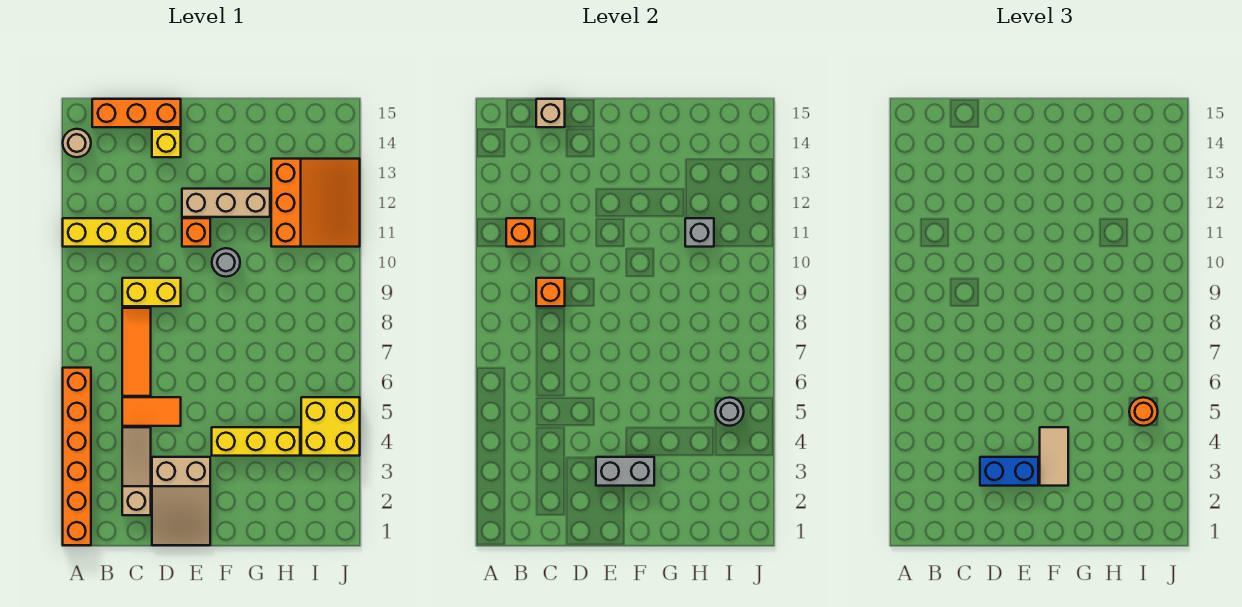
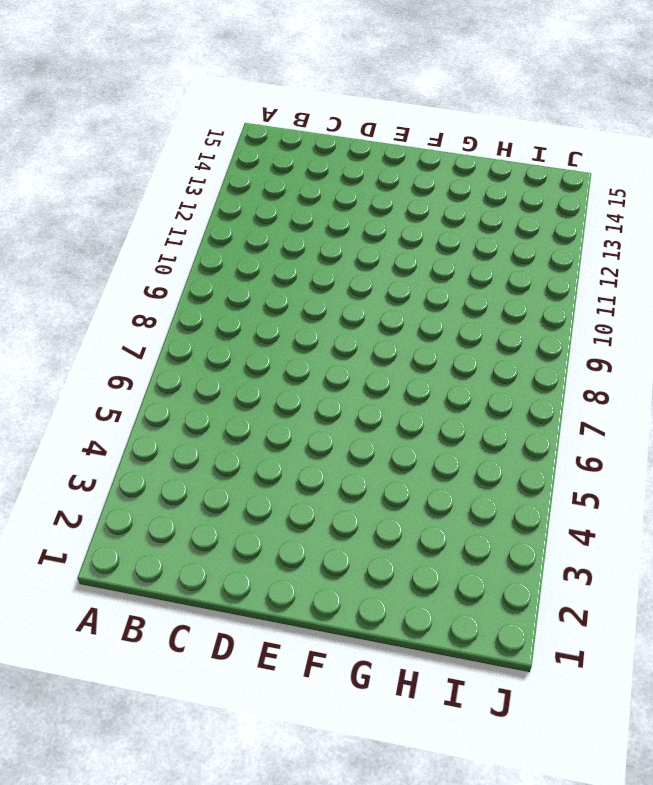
none -> orange brick A1:A6 level 1
none -> yellow brick A11:C11 level 1
none -> tan round brick A14 level 1

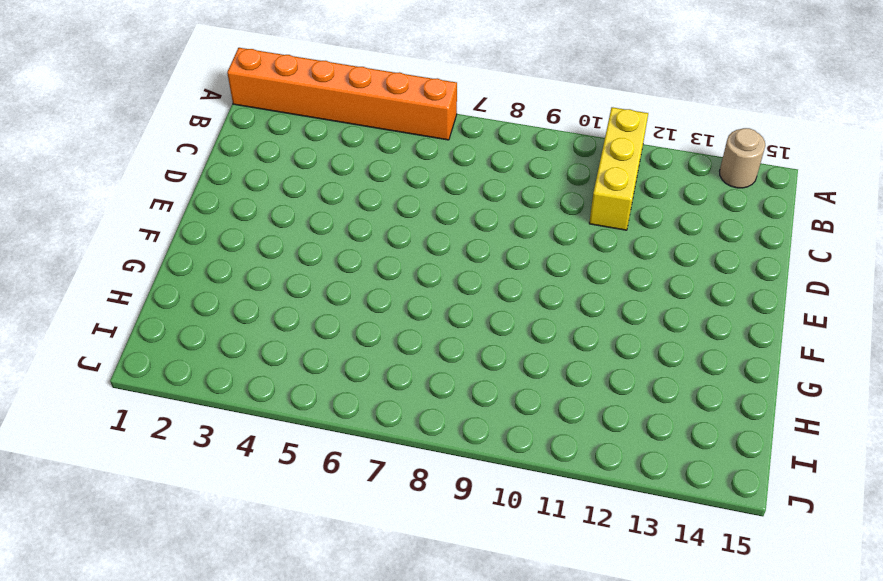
none -> orange brick B15:D15 level 1
none -> tan slope C2:C4 level 1 top 2
none -> orange tile C5:D5 level 1

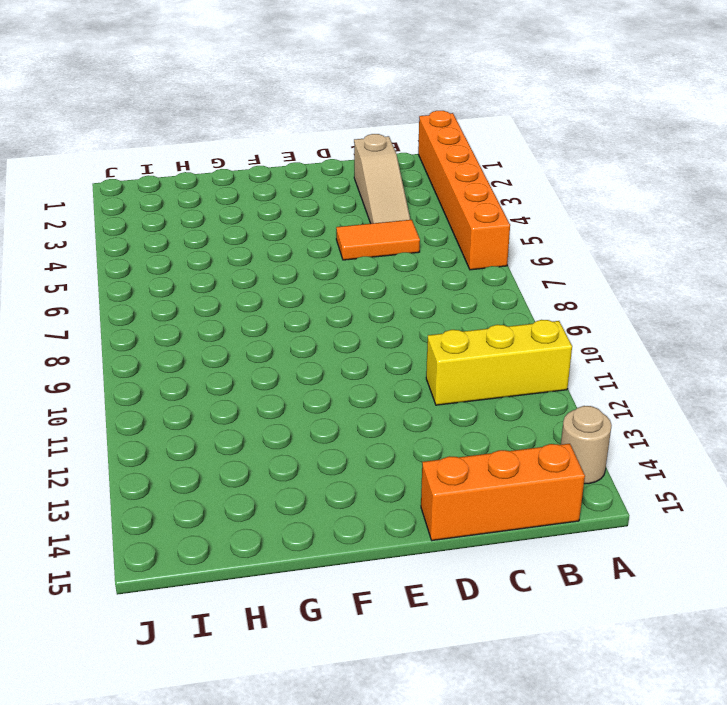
none -> orange tile C6:C8 level 1
none -> yellow brick C9:D9 level 1
none -> tan slope D1:E3 level 1 top 3

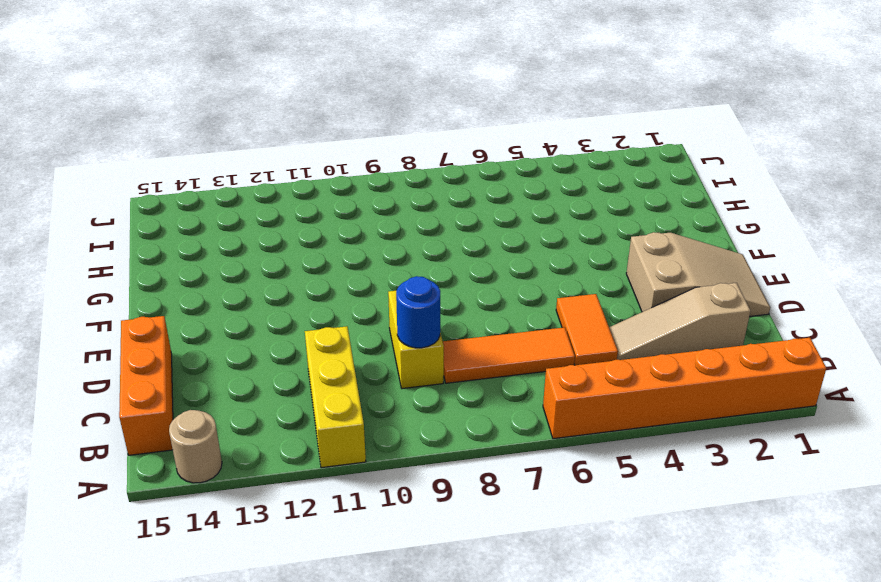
blue round brick C9 level 2 -> orange brick C9 level 2
none -> yellow brick D14 level 1
none -> orange brick E11 level 1
none -> tan brick E12:G12 level 1

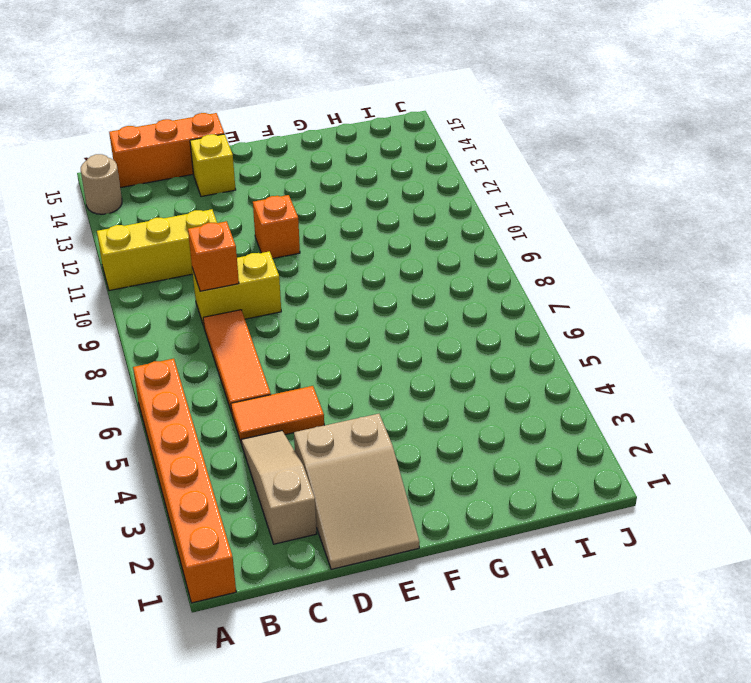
none -> tan brick E12:G12 level 1
none -> yellow brick F4:H4 level 1
none -> grey round brick F10 level 1

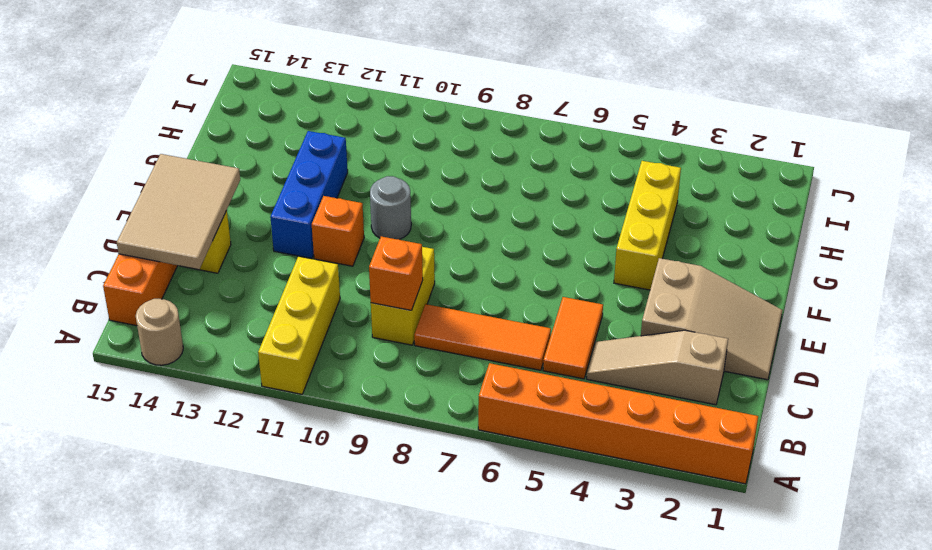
tan tile C14:E15 level 2 -> tan brick C15 level 2
blue brick E12:G12 level 1 -> tan brick E12:G12 level 1
none -> orange slope H11:J13 level 1 top H
none -> yellow brick I4:J5 level 1
none -> orange brick B11 level 2

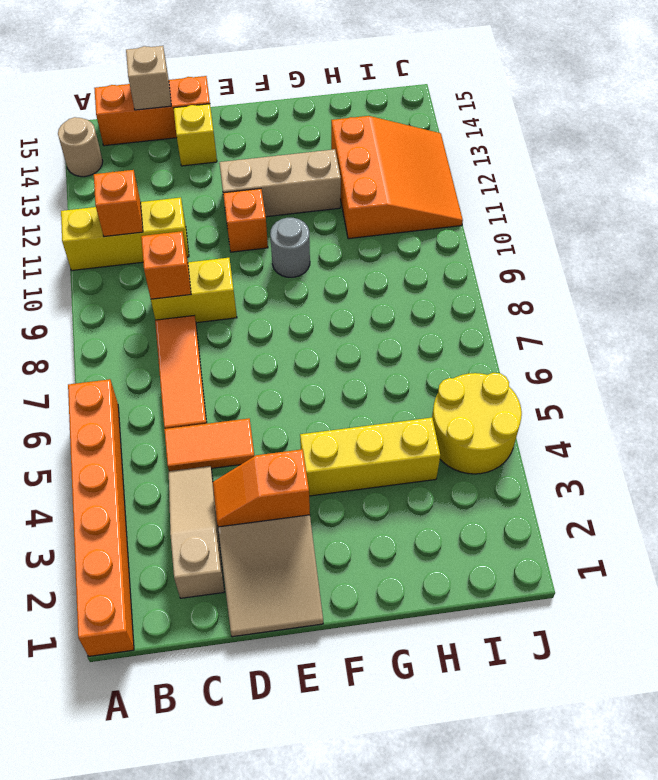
orange slope D3:E3 level 2 top E -> grey brick E3:F3 level 2
yellow round brick I4:J5 level 1 -> yellow brick I4:J5 level 1
none -> grey brick H11 level 2
none -> grey round brick I5 level 2
none -> blue brick D3:E3 level 3

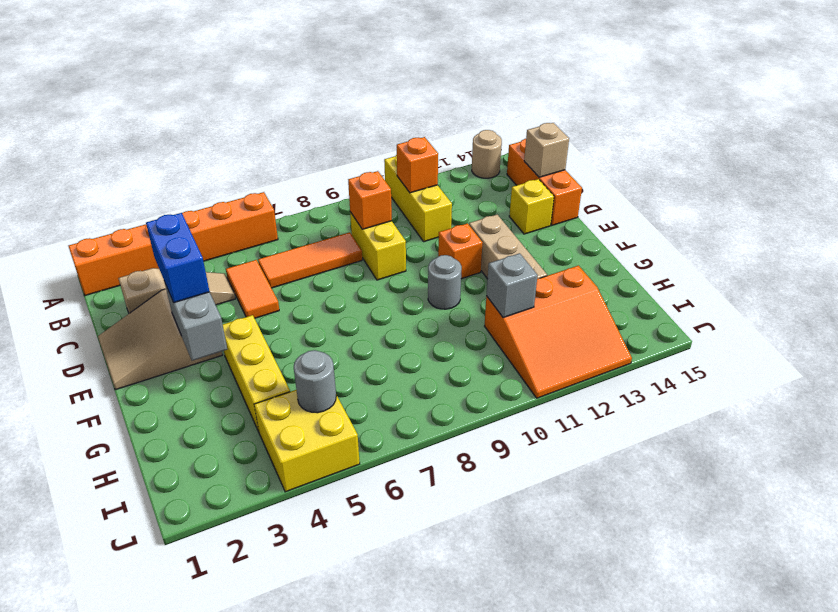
none -> tan tile F3:F4 level 3
none -> orange round brick I5 level 3

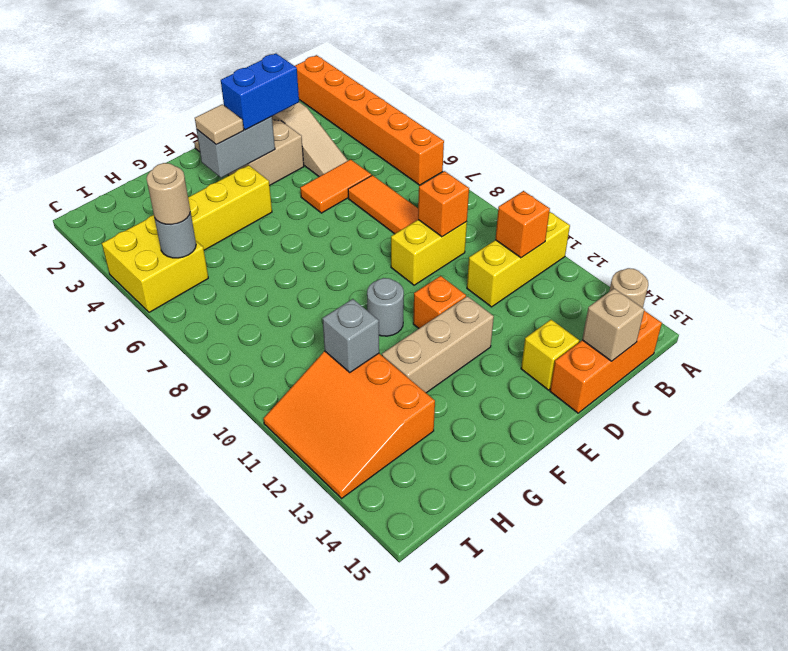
tan tile F3 level 3 -> tan tile F3:F4 level 3
tan round brick I5 level 3 -> orange round brick I5 level 3

